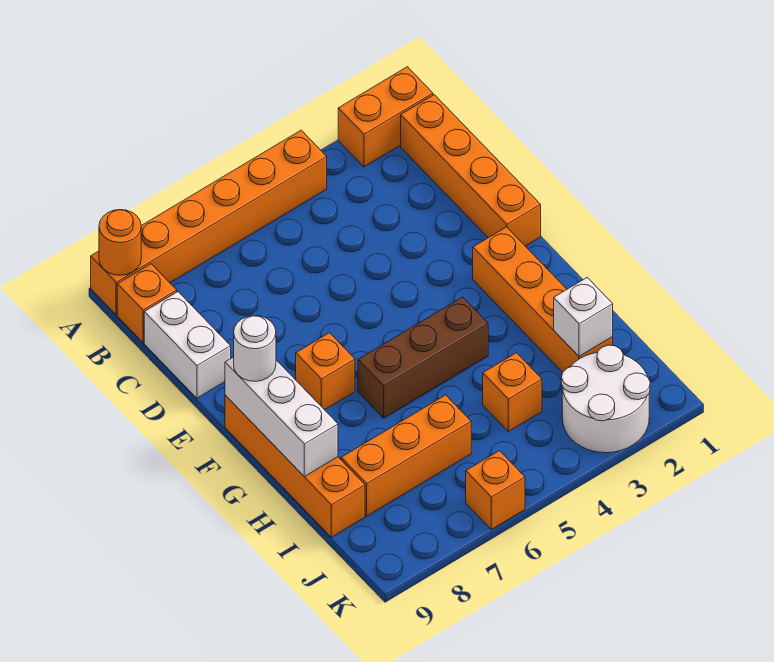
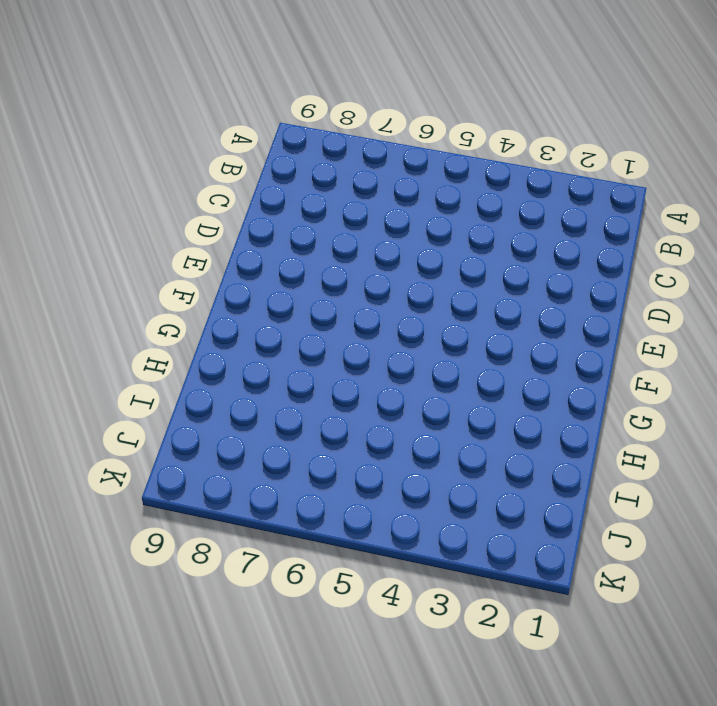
none -> orange brick A1:A2 level 1
none -> orange brick A4:A9 level 1
none -> orange brick B1:E1 level 1

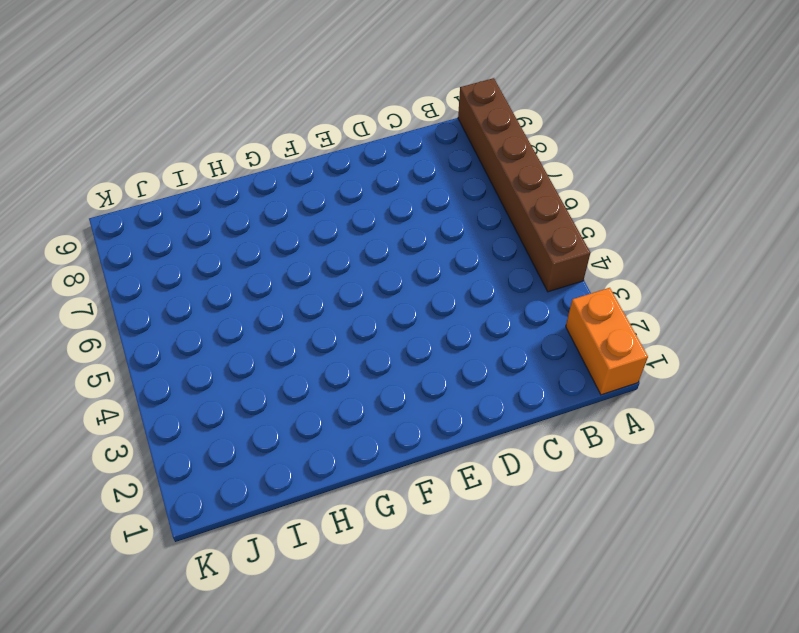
brown brick A4:A9 level 1 -> orange brick A4:A9 level 1
none -> orange brick B1:E1 level 1
none -> orange brick B9 level 1
none -> white brick C9:D9 level 1

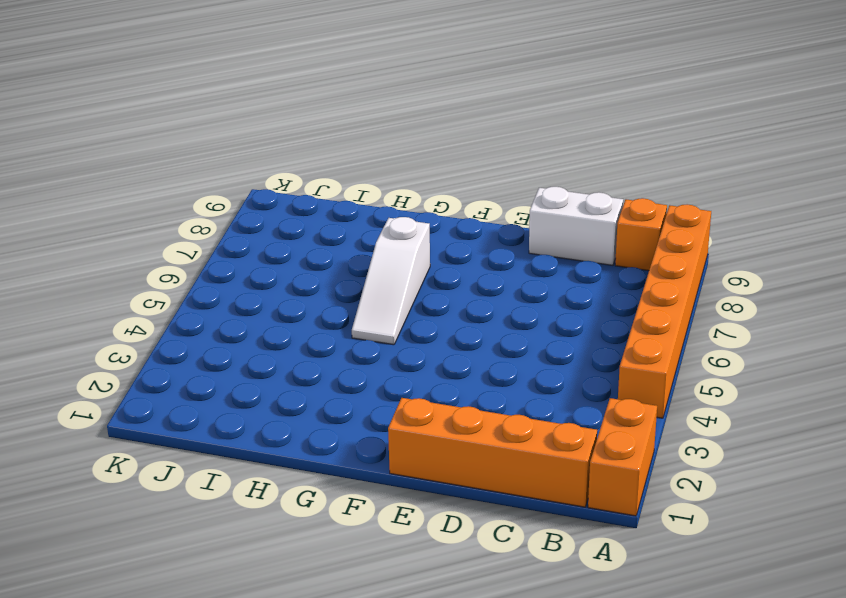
white slope G5:G7 level 1 top 7 -> brown brick G4:G6 level 1
none -> orange brick F2:I2 level 1
none -> orange brick F7 level 1
none -> orange brick F9:I9 level 1

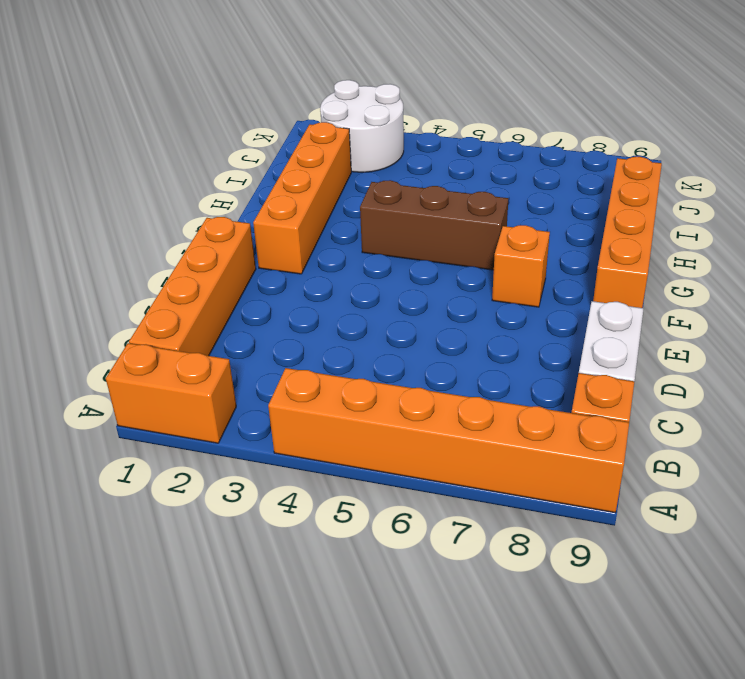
none -> orange brick I4 level 1
none -> orange brick I6:I8 level 1
none -> orange brick K6 level 1

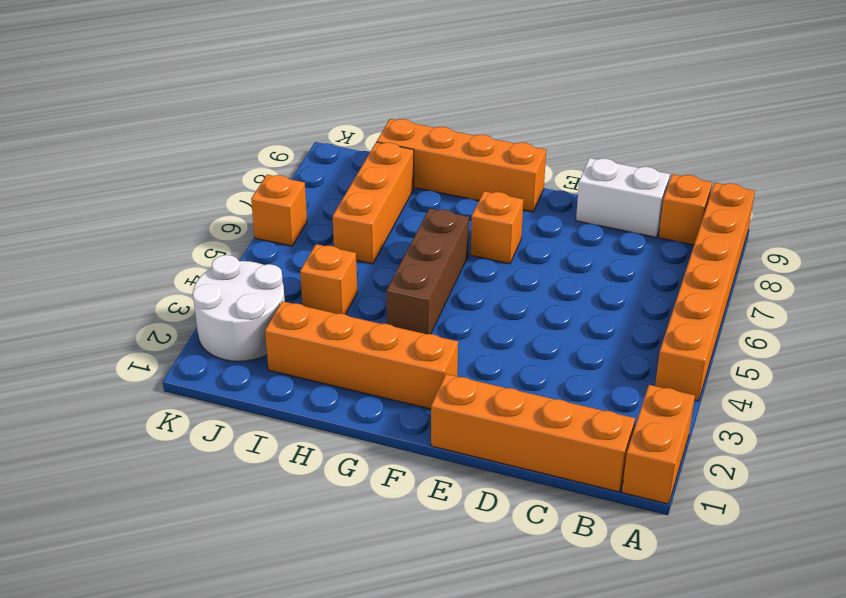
none -> orange round brick A9 level 2
none -> white brick F9:H9 level 2
none -> white brick I2 level 2

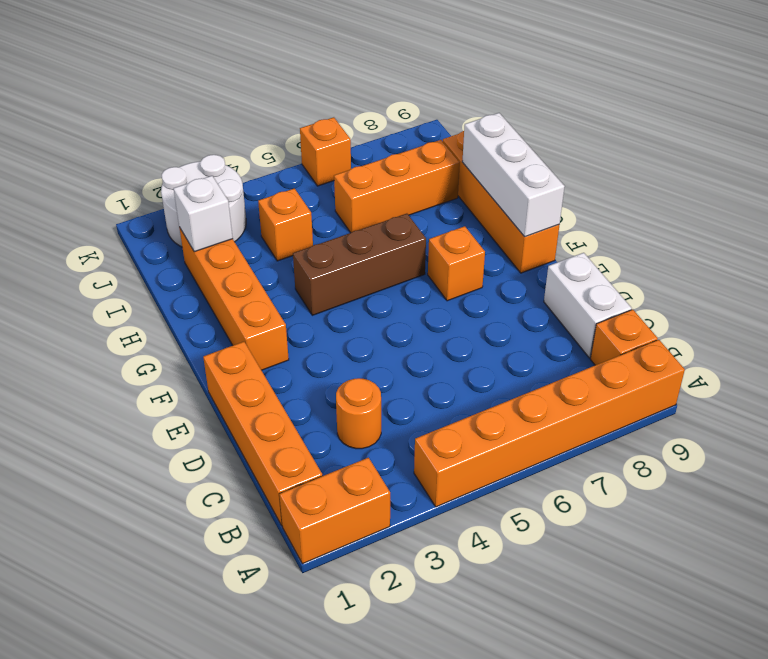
orange round brick C3 level 1 -> orange round brick A9 level 2
none -> white round brick F9 level 3

